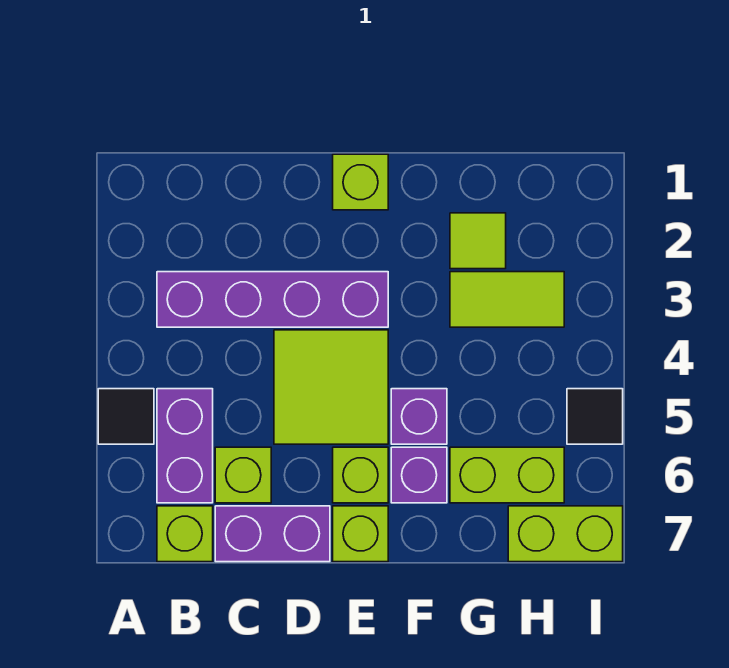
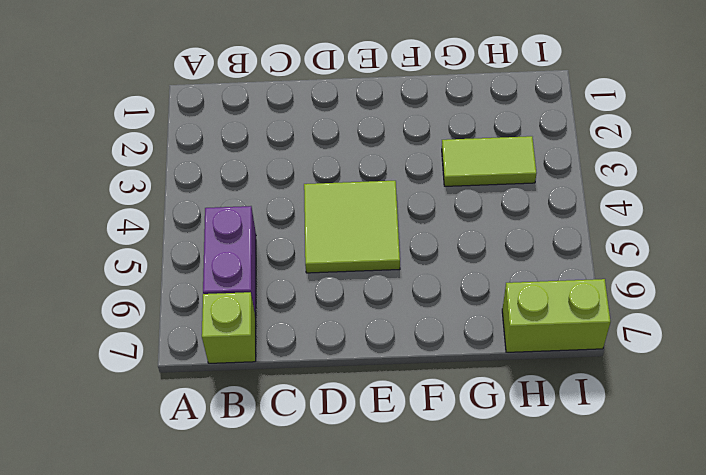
none -> black tile A5 level 1
none -> purple brick B3:E3 level 1
none -> lime brick C6 level 1

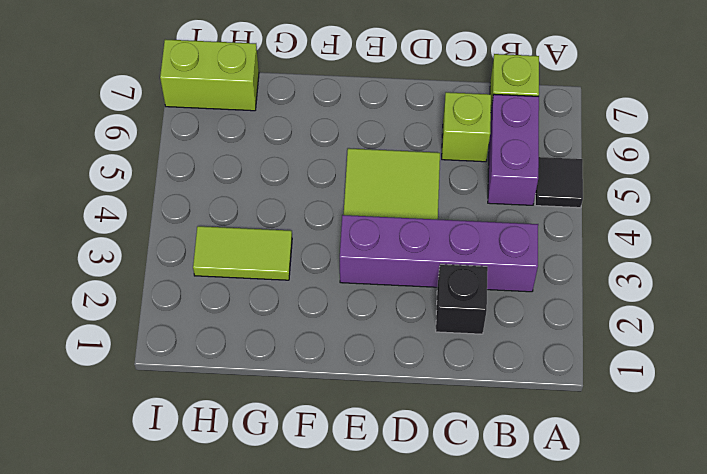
black brick C2 level 1 -> none
none -> purple brick C7:D7 level 1
none -> lime brick E1 level 1
none -> lime brick E6 level 1

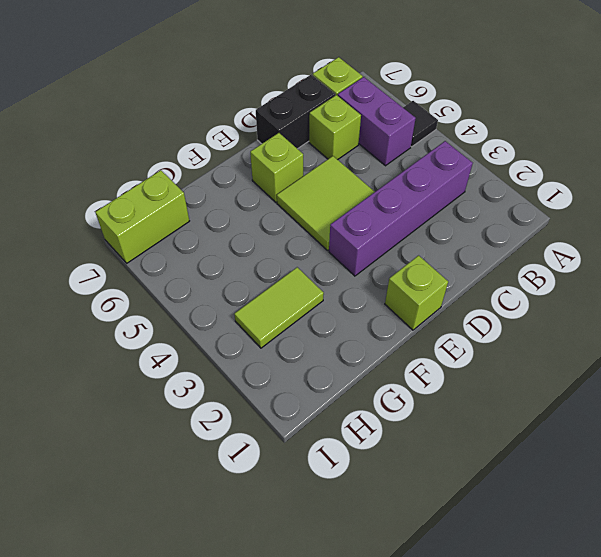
black brick C7:D7 level 1 -> purple brick C7:D7 level 1
none -> lime brick E7 level 1
none -> purple brick F5 level 1
none -> purple brick F6 level 1

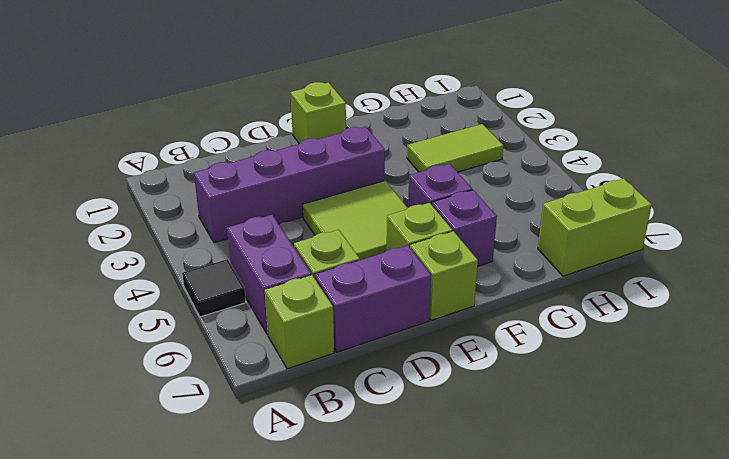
none -> lime tile G2 level 1
none -> lime brick G6:H6 level 1
none -> black tile I5 level 1

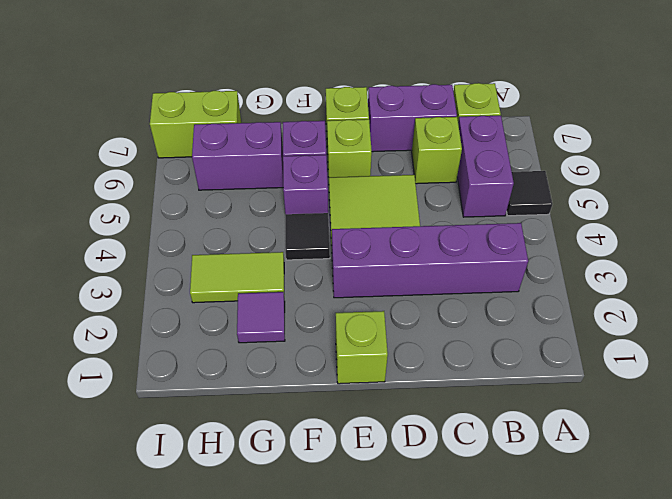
black tile F4 level 1 -> black tile I5 level 1
purple tile G2 level 1 -> lime tile G2 level 1
purple brick G6:H6 level 1 -> lime brick G6:H6 level 1

